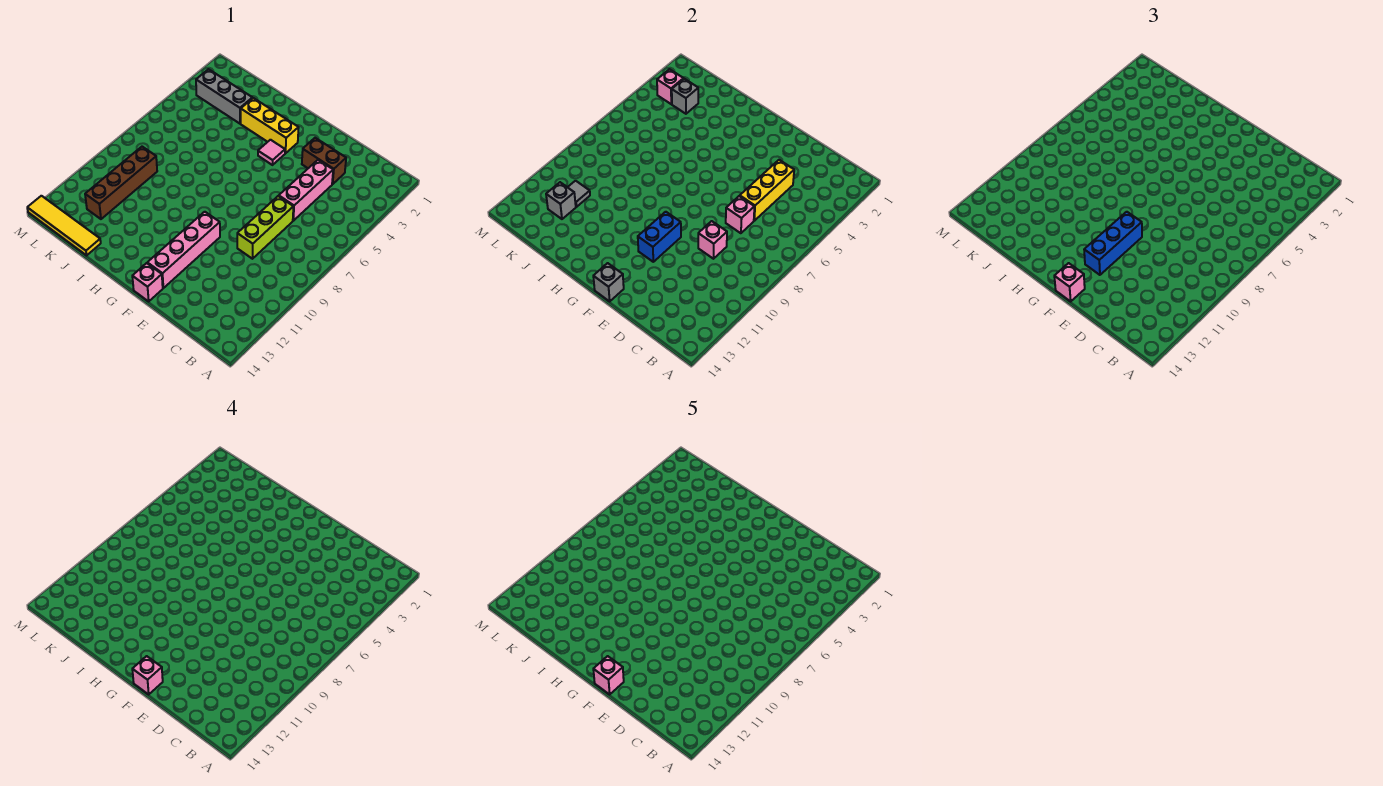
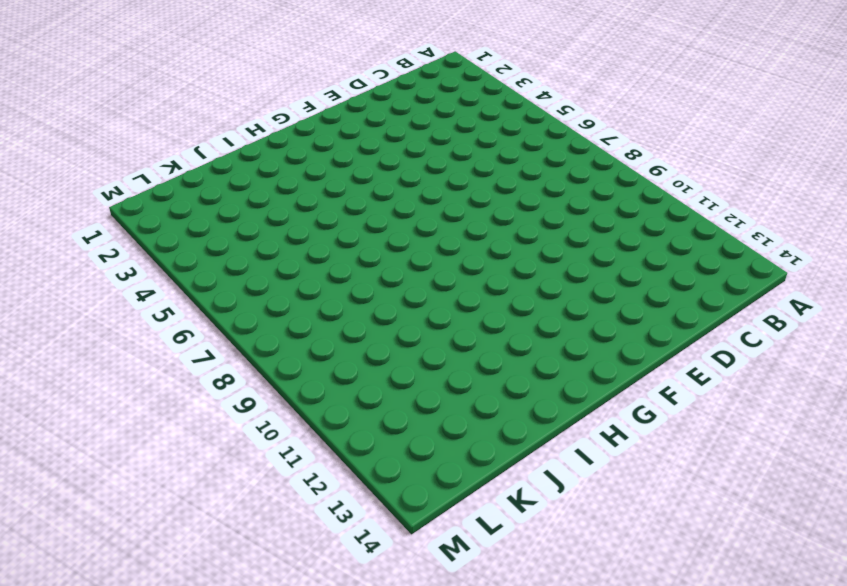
none -> brown brick D3:E3 level 1
none -> pink brick D4:D6 level 1
none -> lime brick D7:D9 level 1

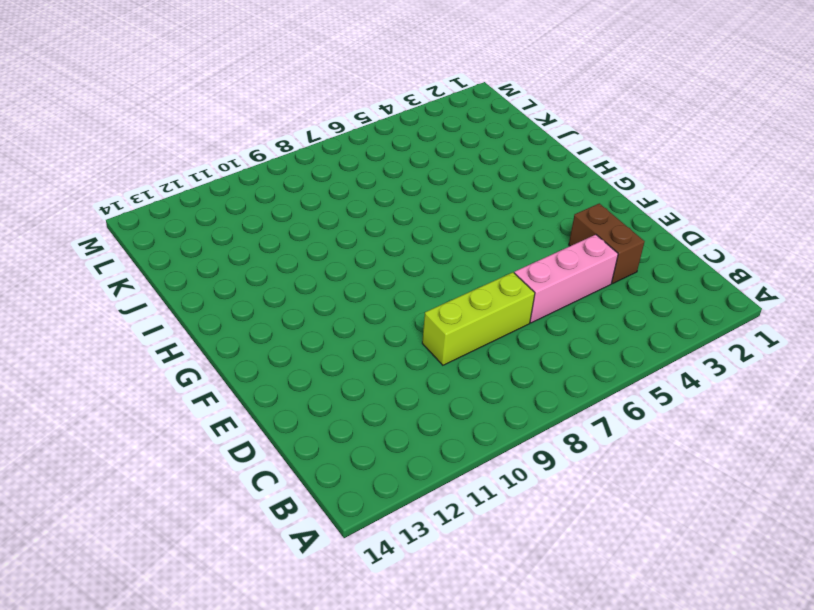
none -> pink brick F10:F13 level 1
none -> pink brick F14 level 1
none -> yellow brick G3:I3 level 1

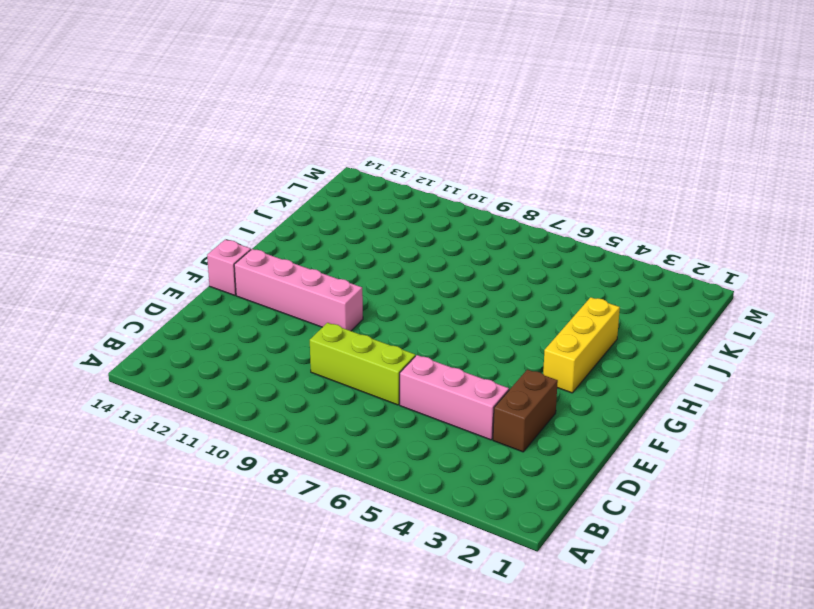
none -> pink tile G4 level 1
none -> grey brick J3:L3 level 1
none -> yellow tile J14:M14 level 1

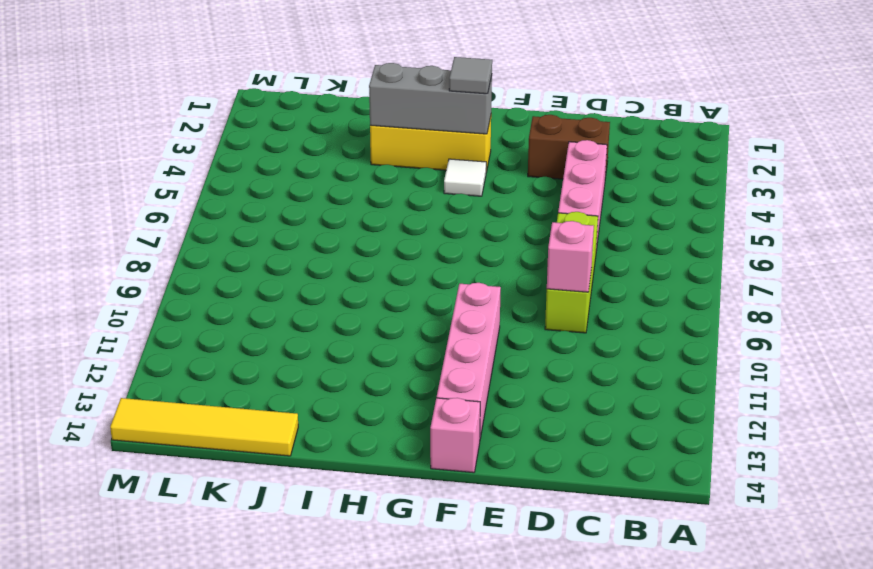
grey brick G3:I3 level 2 -> grey brick J3:L3 level 1
grey tile G3 level 3 -> grey tile K11 level 2
white tile G4 level 1 -> pink tile G4 level 1
none -> brown brick K9:K12 level 1
none -> yellow brick D4:D6 level 2
none -> pink brick D7 level 2

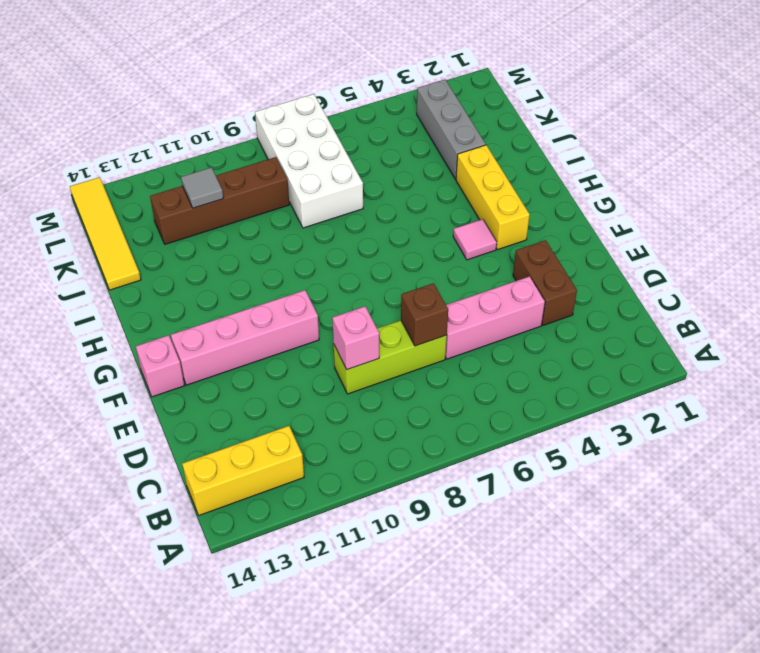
yellow brick B12:B14 level 1 -> yellow brick D4:D6 level 2
brown brick D7 level 2 -> pink brick D7 level 2
white brick J7:M8 level 1 -> none
none -> blue brick F10:F11 level 2
none -> grey brick F14 level 2
none -> grey brick K3 level 2

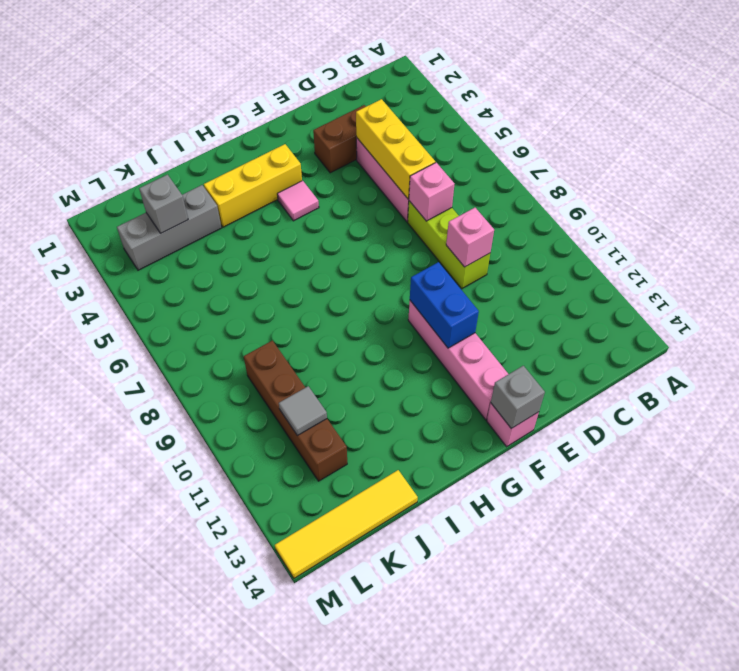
none -> grey brick K12 level 2
none -> pink brick L3 level 2
none -> blue brick F10:F12 level 3

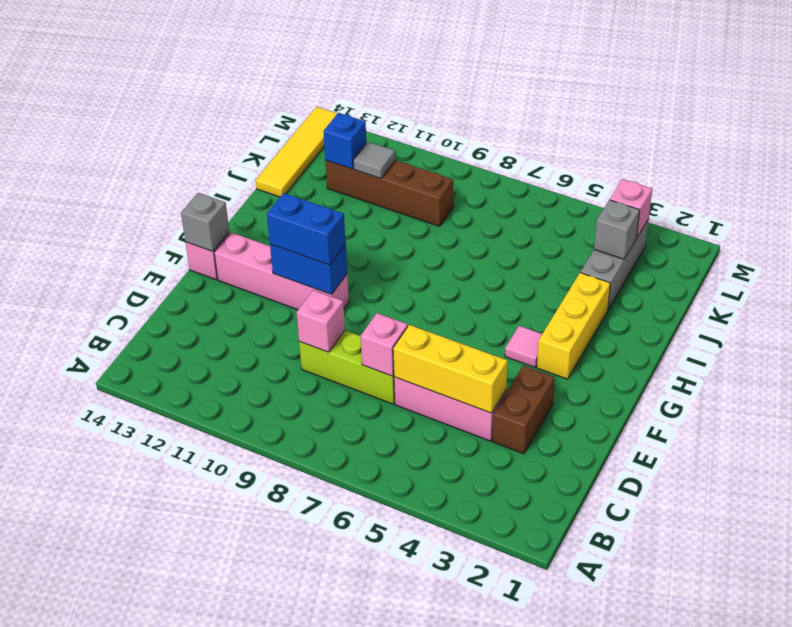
blue brick F10:F11 level 3 -> blue brick F10:F12 level 3
blue brick K12 level 2 -> grey brick K12 level 2
none -> pink brick F14 level 3
none -> pink brick F14 level 4
none -> pink brick F14 level 5

